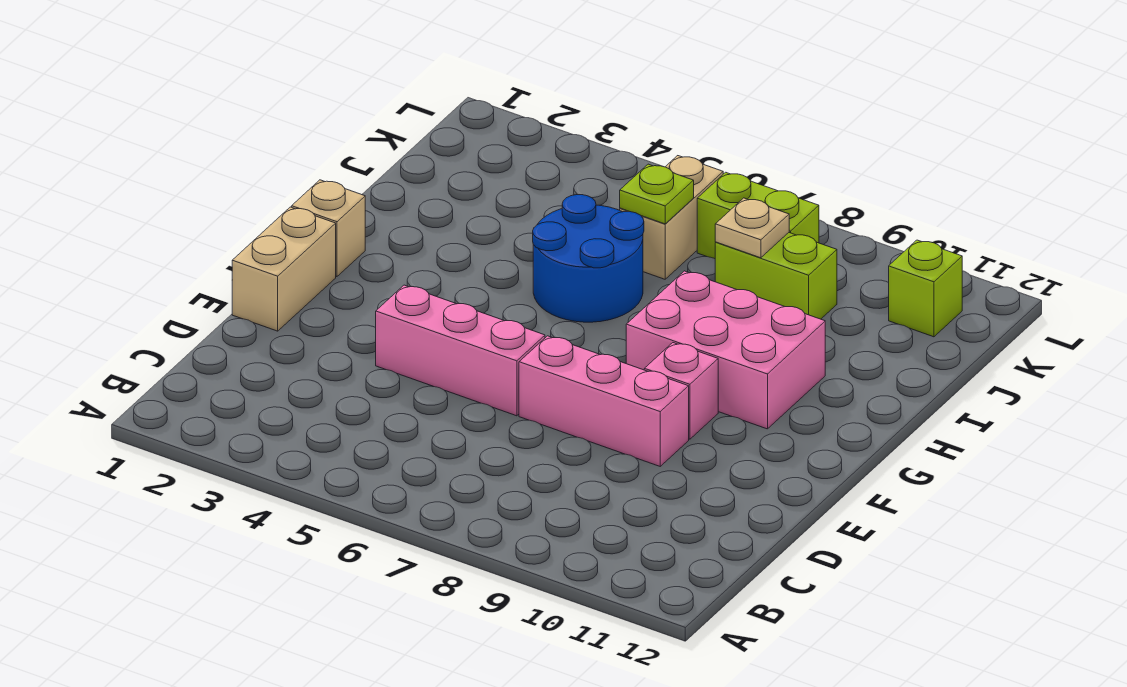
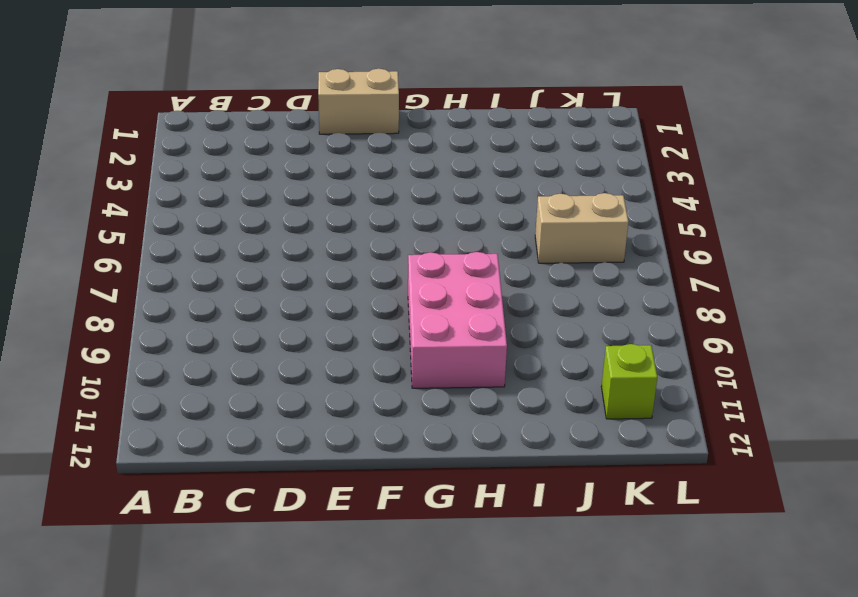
none -> pink brick E4:E6 level 1
none -> pink brick E7:E9 level 1
none -> pink brick F9 level 1

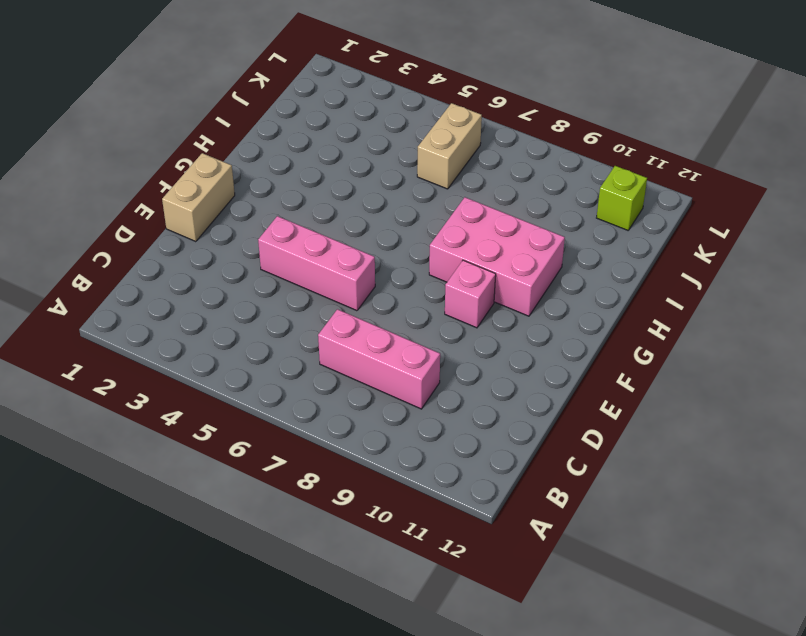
pink brick C7:C9 level 1 -> pink brick E7:E9 level 1
none -> tan brick G1 level 1
none -> blue round brick H5:I6 level 1
none -> lime brick J8:J9 level 1

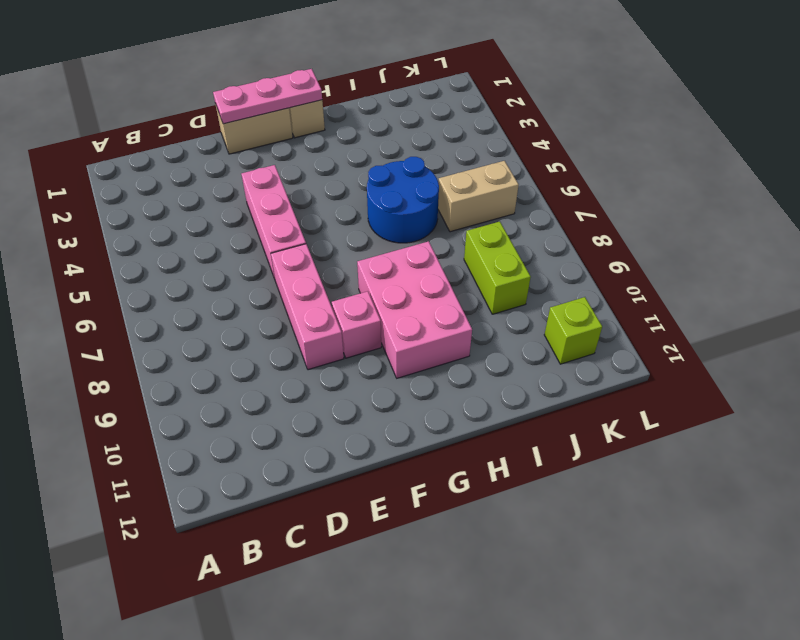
pink plate E1:G1 level 2 -> none
none -> lime brick K7:K8 level 1
none -> lime plate J6 level 2
none -> tan plate J8 level 2

